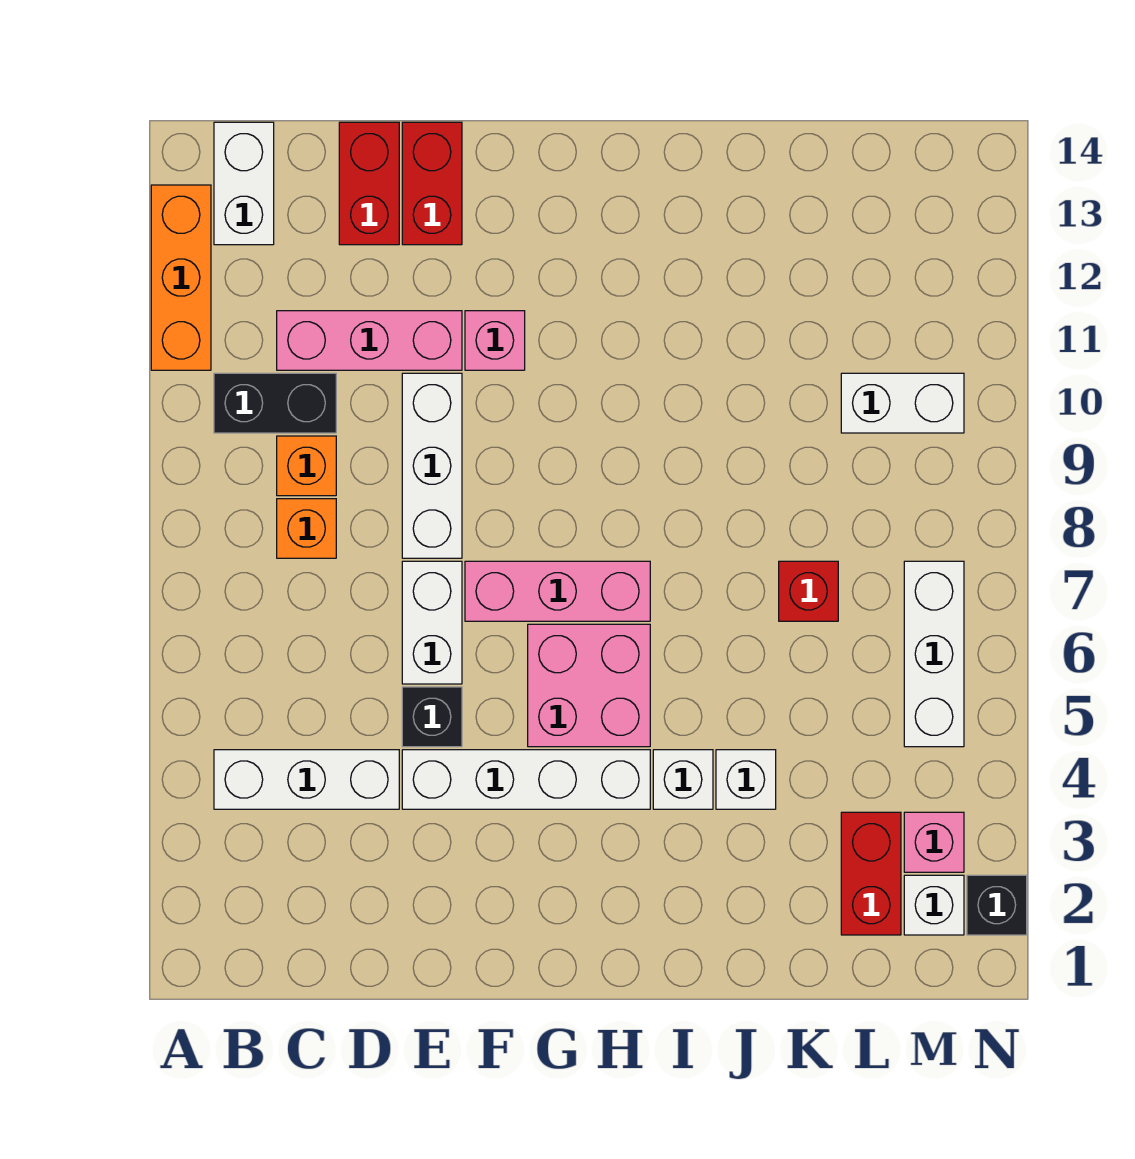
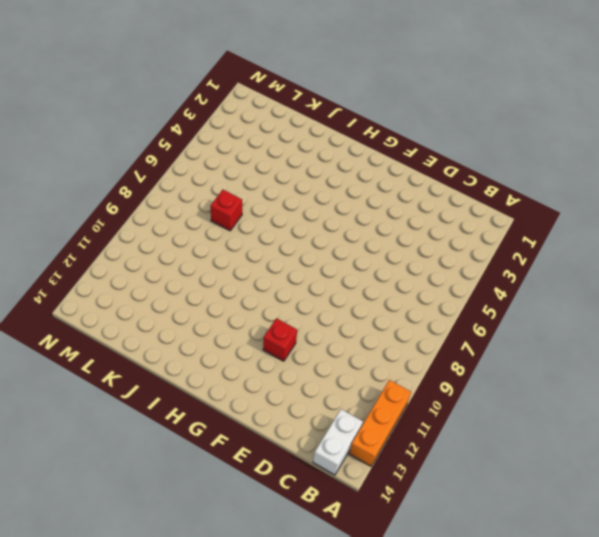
red brick F11 level 1 -> pink brick F11 level 1
none -> white brick B4:D4 level 1
none -> black brick B10:C10 level 1
none -> orange brick C8 level 1

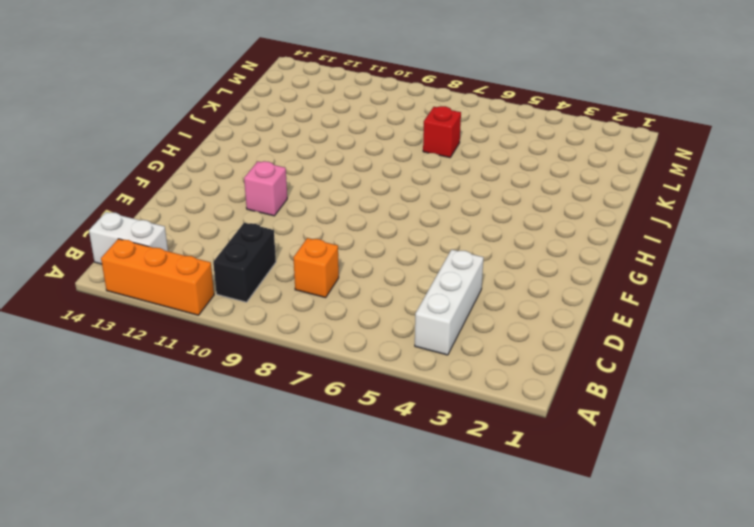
none -> orange brick C9 level 1
none -> pink brick C11:E11 level 1
none -> red brick D13:D14 level 1

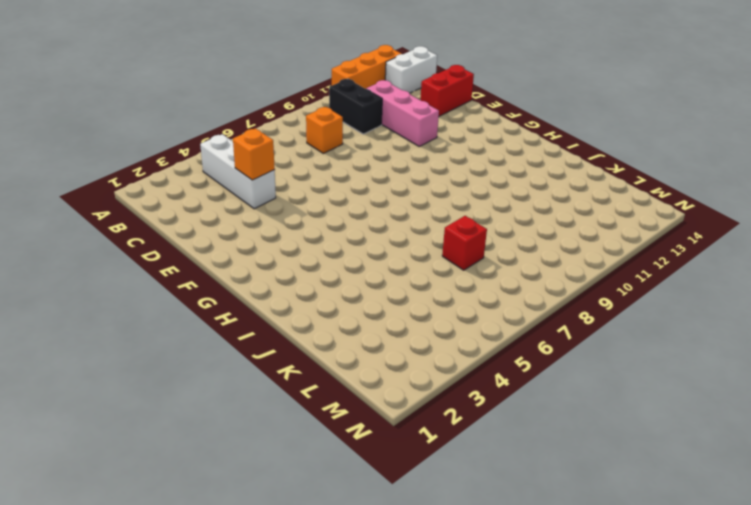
orange brick D4 level 2 -> orange brick C9 level 1
none -> white brick E4:H4 level 1
none -> black brick E5 level 1
none -> white brick E6:E7 level 1

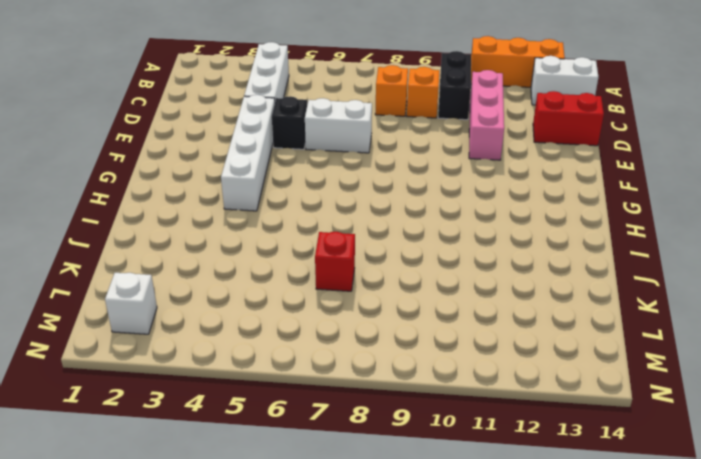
none -> white brick E8:E10 level 1
none -> red brick E13:E14 level 1
none -> pink brick F7:H7 level 1

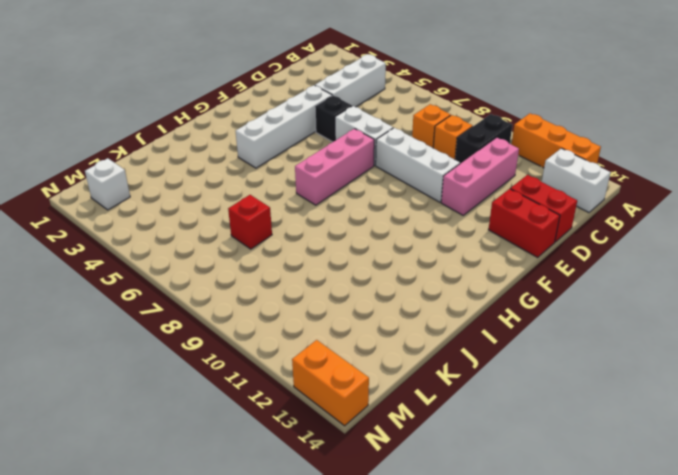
orange brick N13:N14 level 1 -> none
none -> pink brick F11 level 1
none -> pink brick G5:H6 level 1
none -> white brick I4 level 1

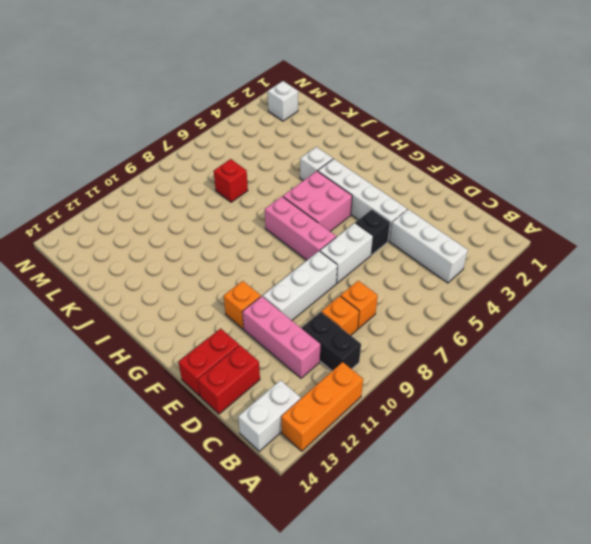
orange brick F11 level 1 -> pink brick F11 level 1
none -> white brick J4 level 1
none -> red brick L2:L3 level 1
none -> white brick L10:M10 level 1

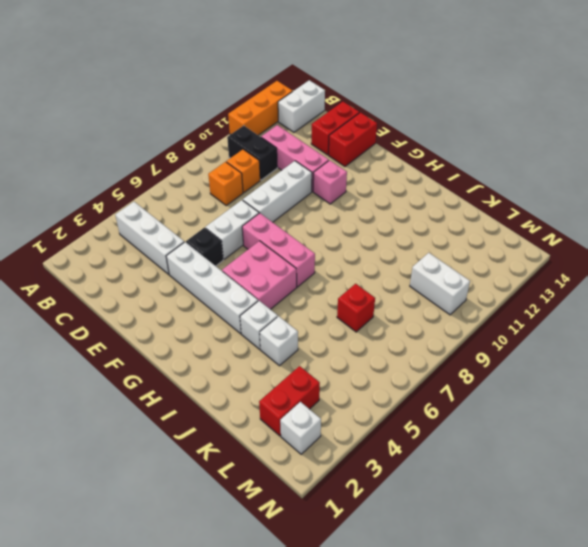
none -> pink brick M3 level 1
none -> white brick M5:M7 level 1
none -> black brick N2 level 1

